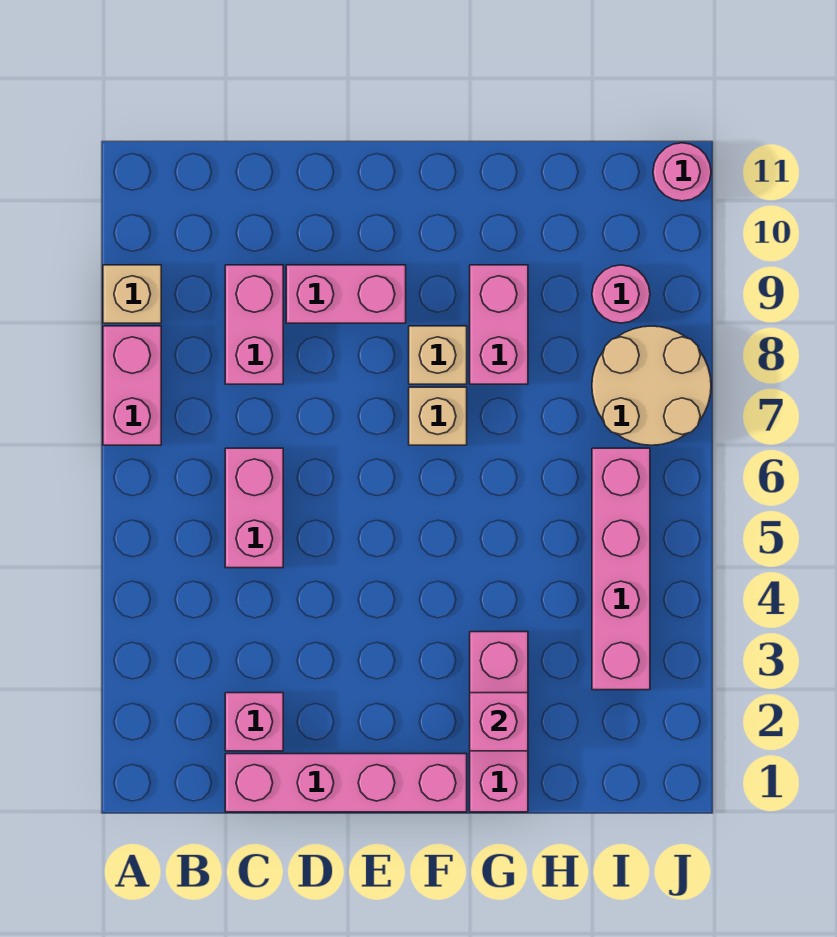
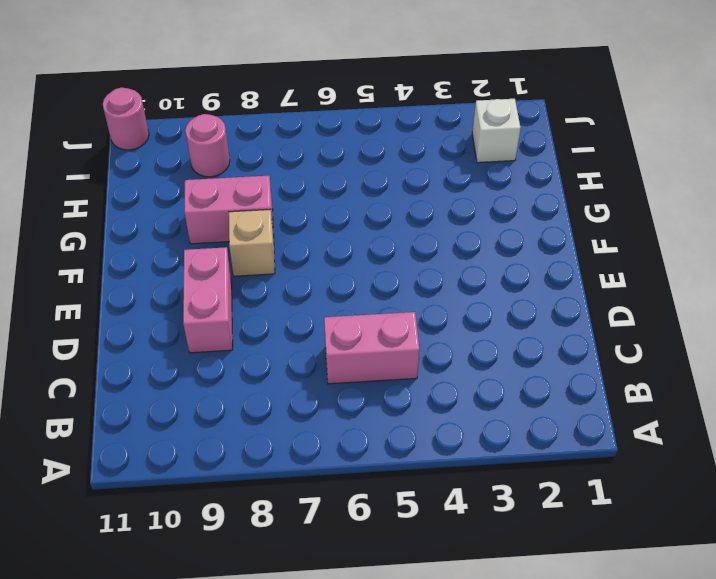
white brick I2 level 1 -> none
none -> pink brick A7:A8 level 1
none -> tan brick A9 level 1
none -> pink brick C1:F1 level 1

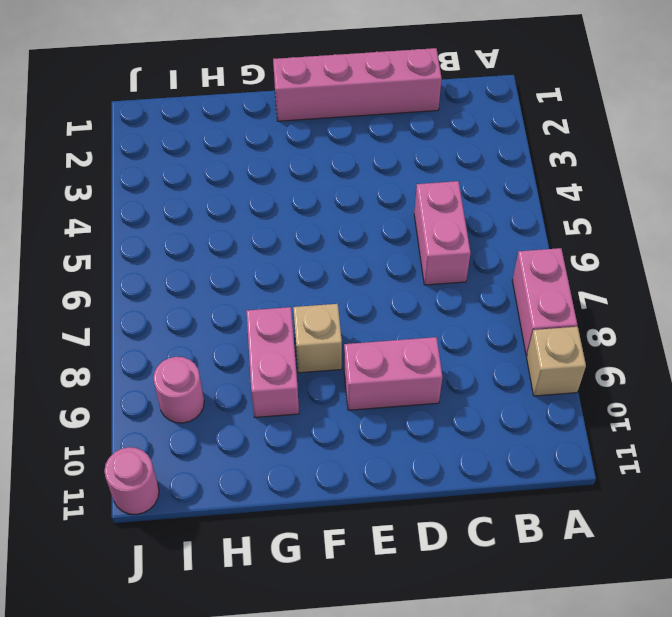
none -> pink brick C2 level 1
none -> pink brick C8:C9 level 1
none -> tan brick F7 level 1

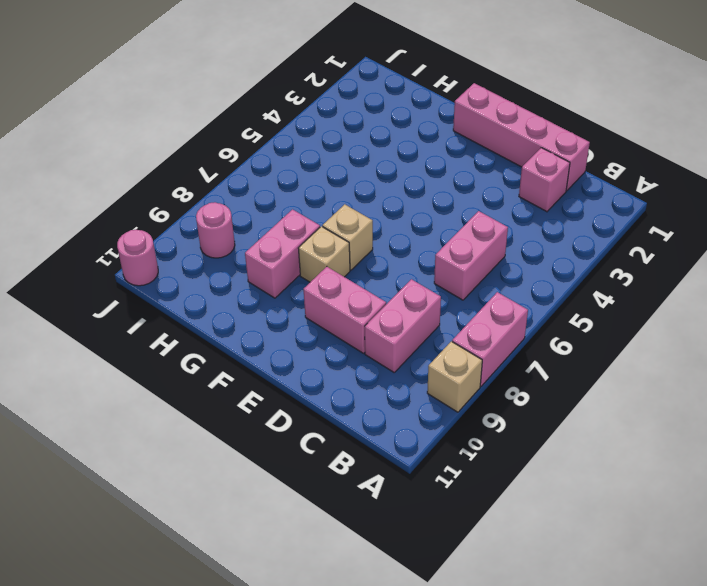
none -> pink brick G1:G3 level 1
none -> pink brick I3:I6 level 1
none -> tan round brick I7:J8 level 1

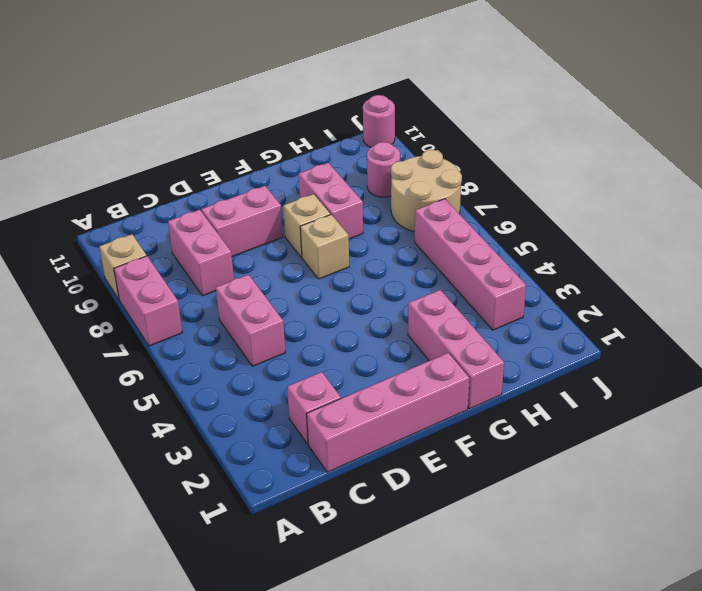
none -> pink brick G2 level 2

